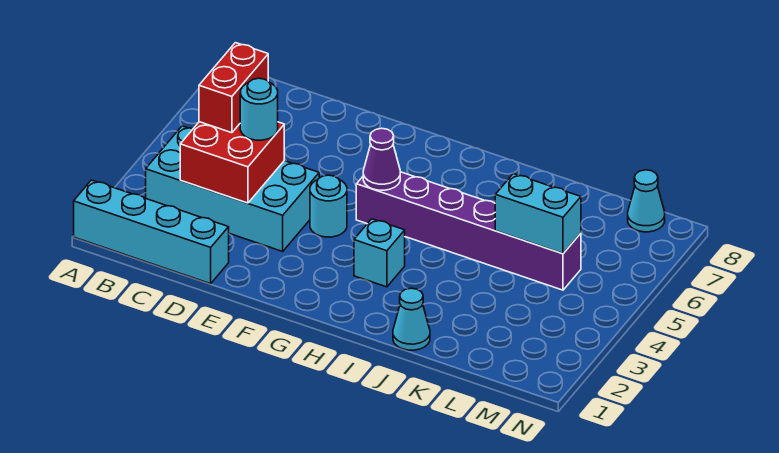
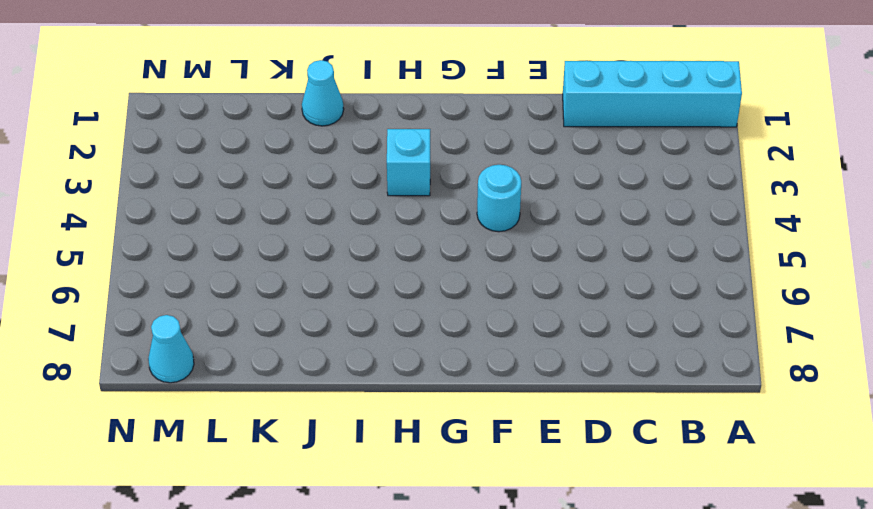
none -> cyan brick B3:E4 level 1
none -> purple brick G5:L5 level 1
none -> red brick C3:D4 level 2

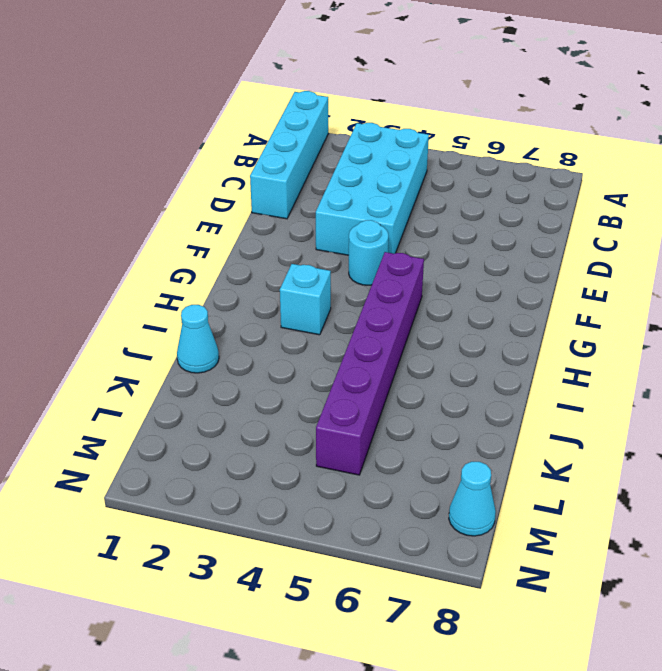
none -> red brick C3:D4 level 2
none -> purple cone G5 level 2
none -> cyan brick K5:L5 level 2

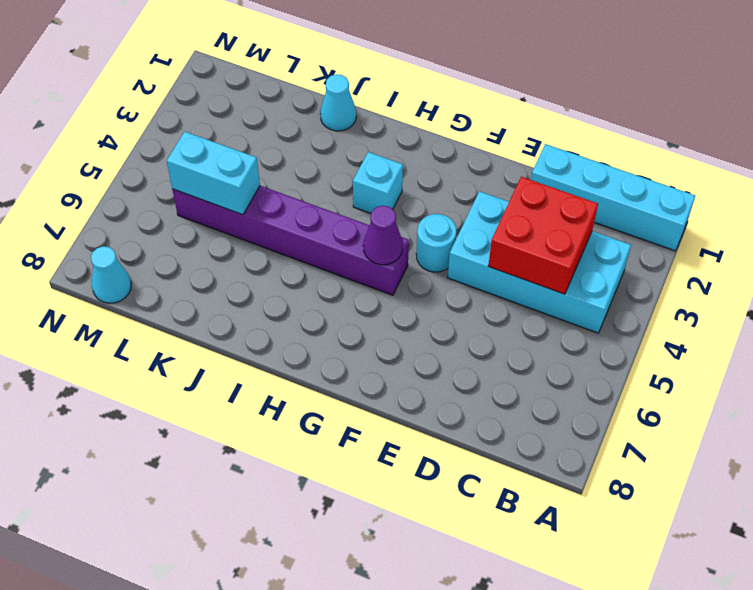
none -> red brick C4:C5 level 3
none -> cyan round brick D4 level 3

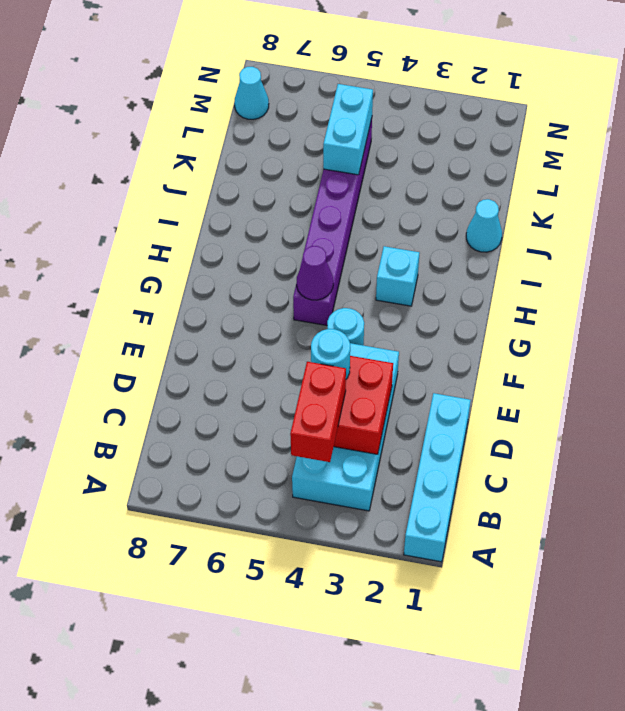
red brick B4:C4 level 3 -> red brick C4:C5 level 3

